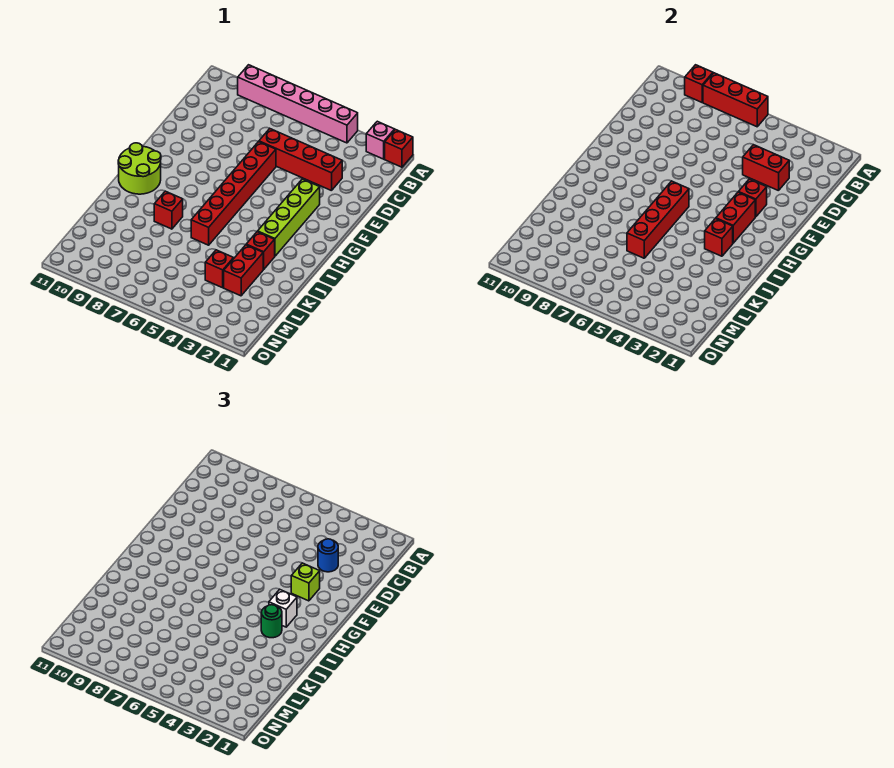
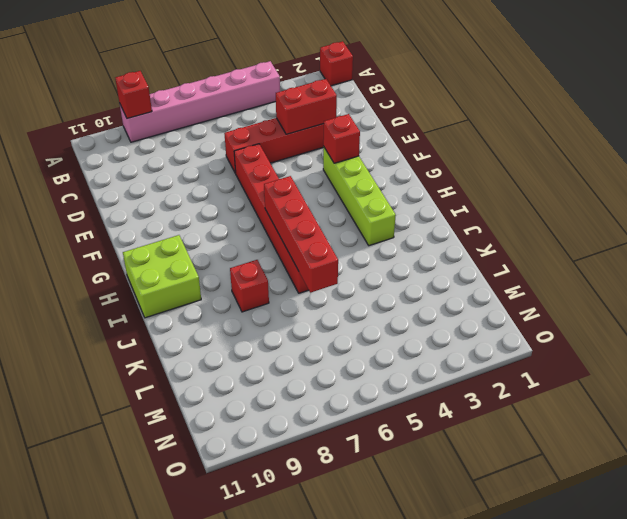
lime brick H10:I11 level 1 -> lime round brick H10:I11 level 1
none -> pink brick A2 level 1
none -> red brick J3 level 1
none -> red brick K3:L3 level 1

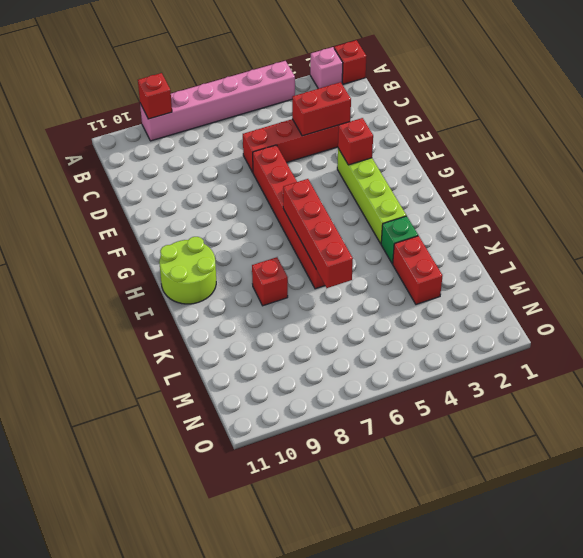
green brick J3 level 1 -> red brick J3 level 1
none -> red brick L4 level 1
none -> red brick A6:A8 level 2
none -> red brick G3:H3 level 2

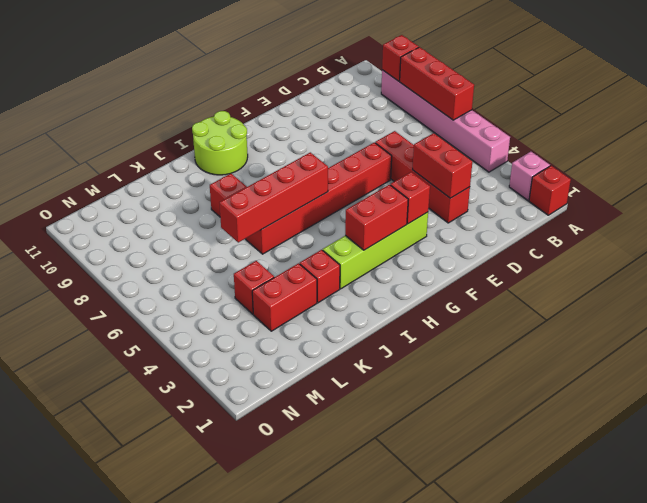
none -> red brick I3 level 2
none -> blue round brick D3 level 3
none -> lime brick F3 level 3

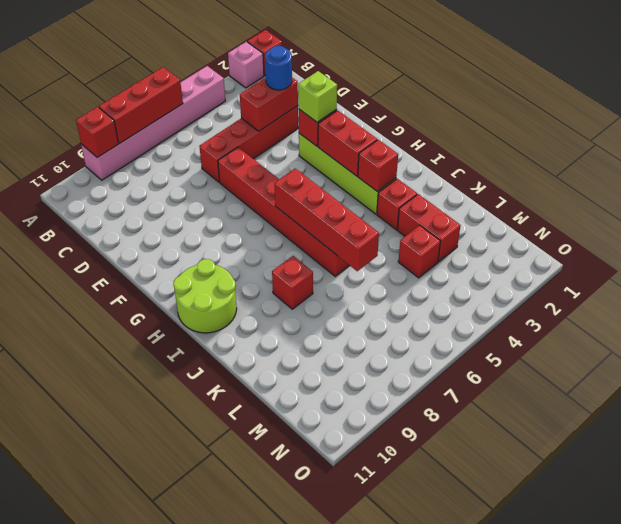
none -> white brick H3 level 3
none -> green round brick I3 level 3

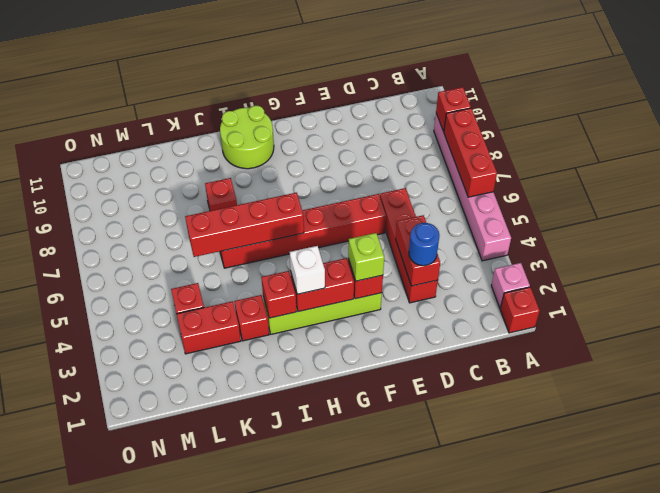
none -> green round brick I3 level 3

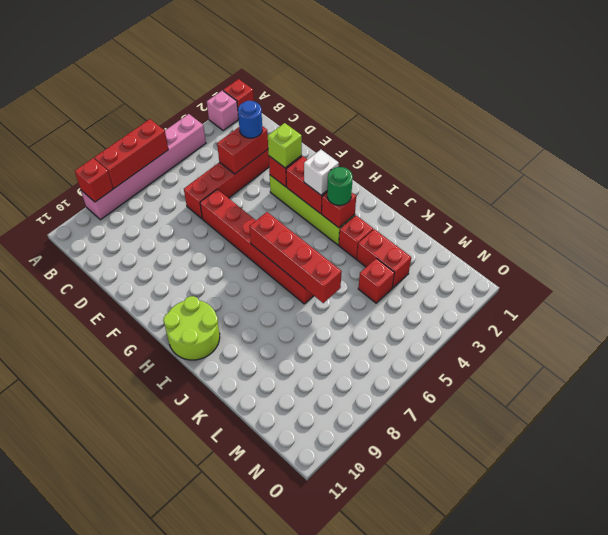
none -> red brick J8 level 1

